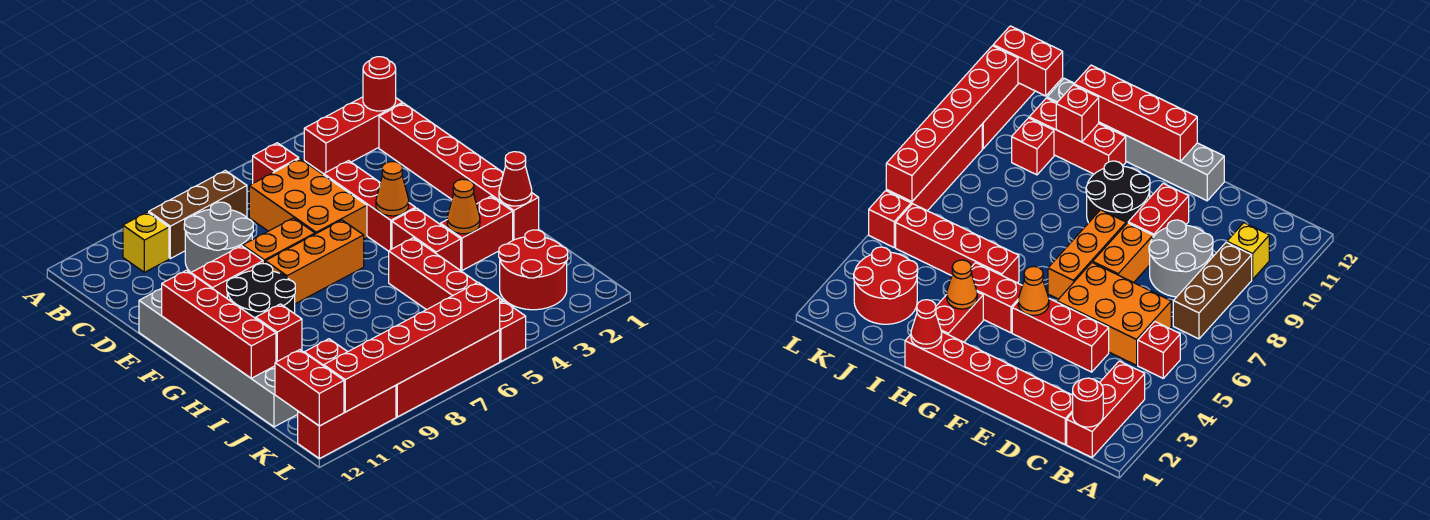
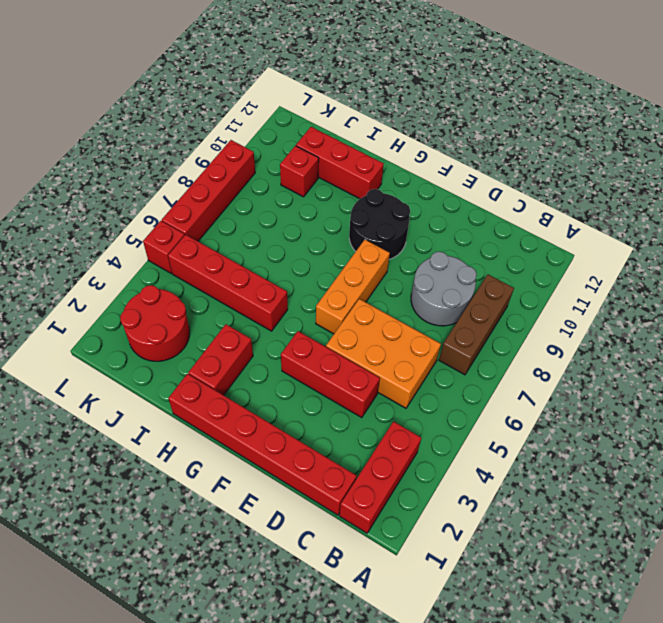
none -> red brick B5 level 1
none -> yellow brick B10 level 1
none -> orange brick E7:E8 level 1
none -> red brick E9:E10 level 1

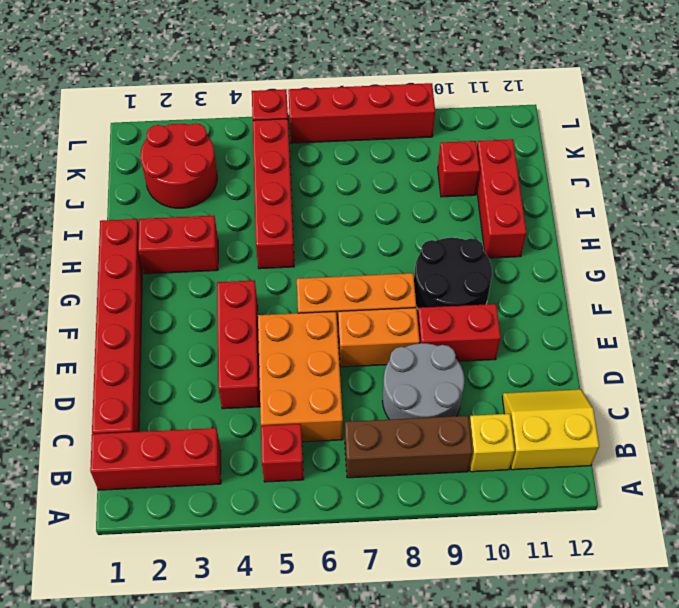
yellow slope B11:C12 level 1 top B -> none
none -> grey brick E12:J12 level 1
none -> red brick G4:H4 level 1
none -> red brick L10:L12 level 1
none -> red round brick B1 level 2

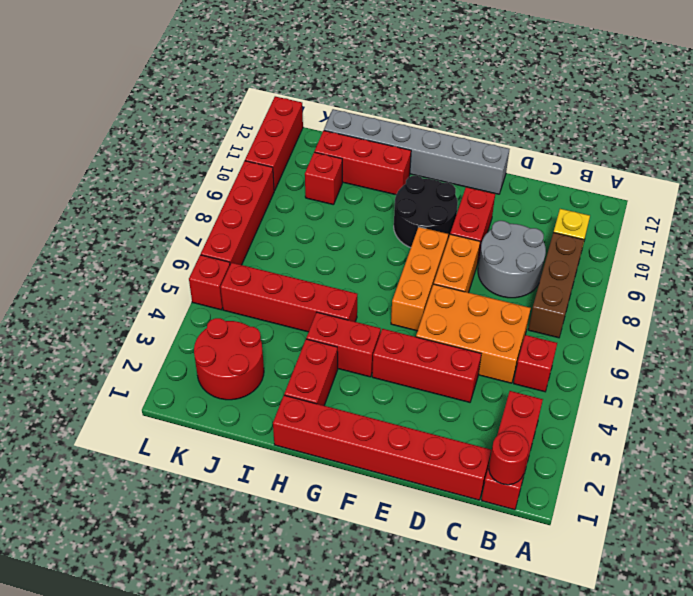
none -> orange cone F4 level 2
none -> red brick F12:I12 level 2
none -> red cone H1 level 2
none -> orange cone H3 level 2

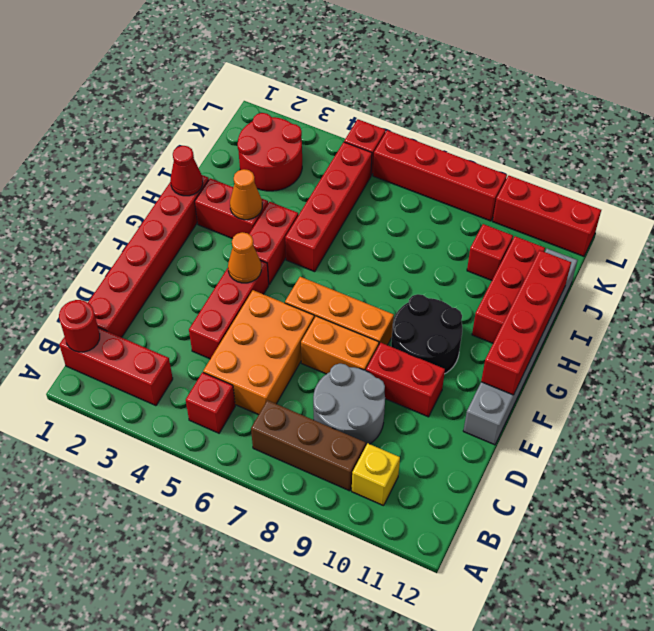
none -> red brick I11 level 2
none -> red brick K12:L12 level 2
none -> red brick L6:L11 level 2

